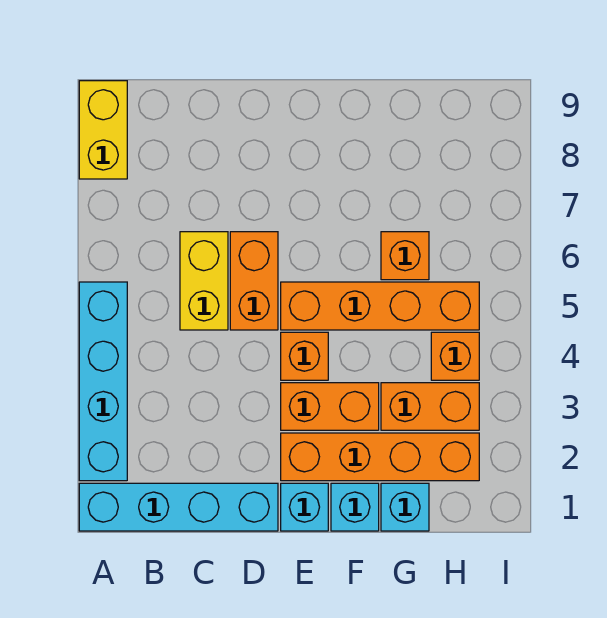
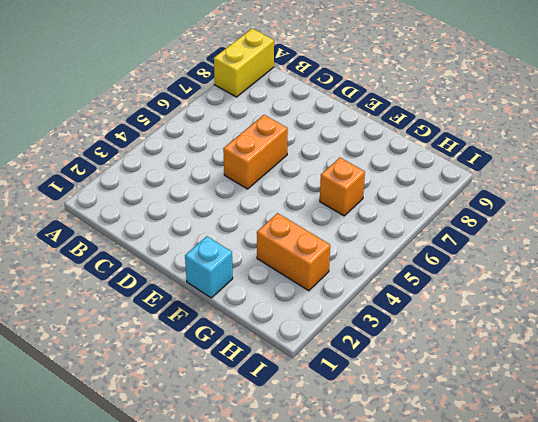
none -> cyan brick A1:D1 level 1
none -> cyan brick A2:A5 level 1
none -> yellow brick C5:C6 level 1

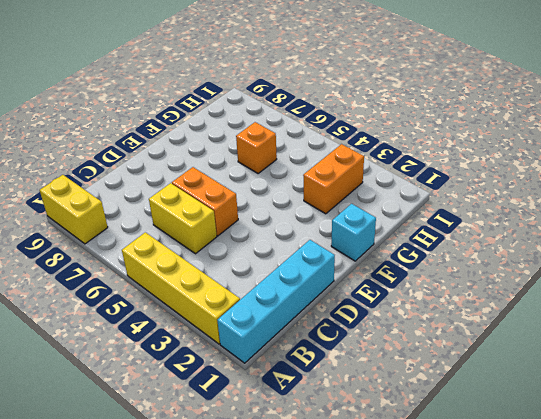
yellow brick A2:A5 level 1 -> cyan brick A2:A5 level 1
none -> cyan brick E1 level 1
none -> orange brick E2:H2 level 1
none -> orange brick E3:F3 level 1

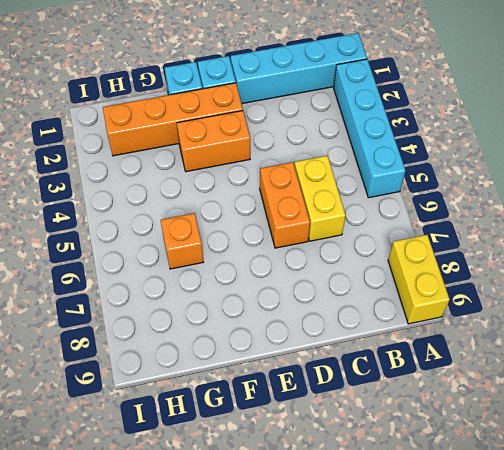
none -> orange brick E4 level 1
none -> orange brick E5:H5 level 1
none -> cyan brick G1 level 1

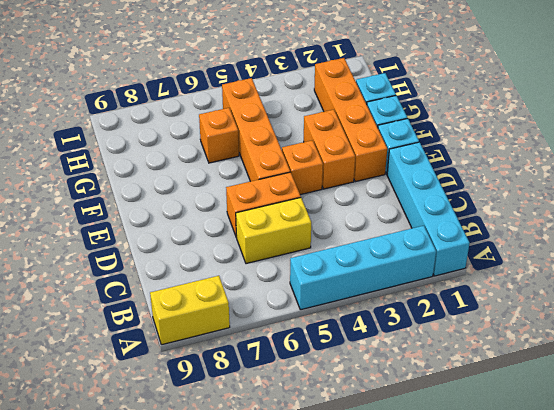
none -> orange brick G3:H3 level 1
none -> orange brick H4 level 1

